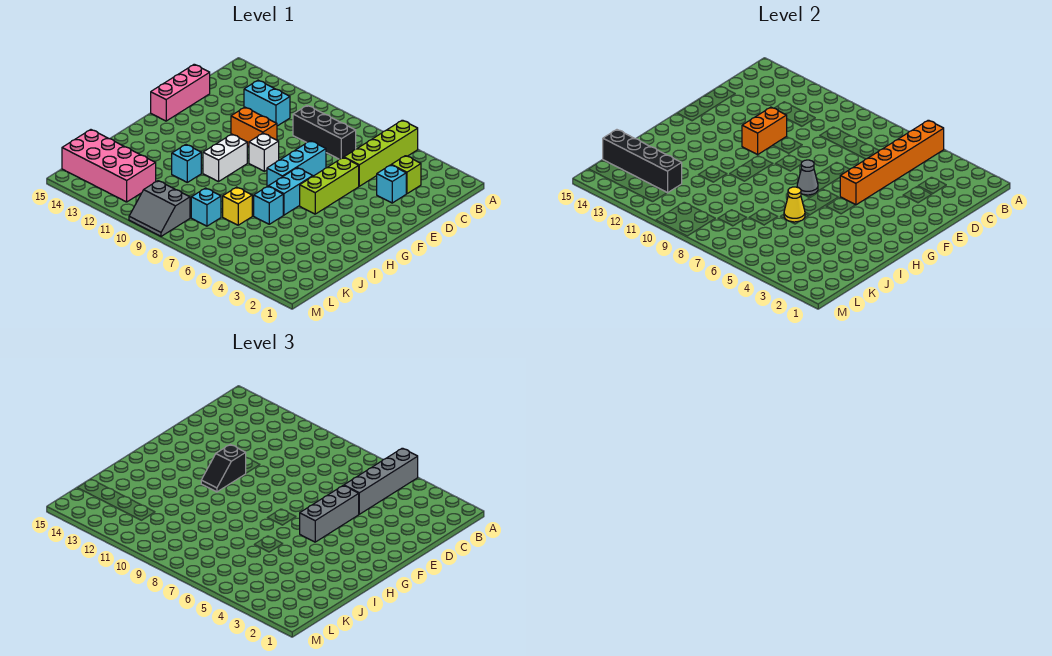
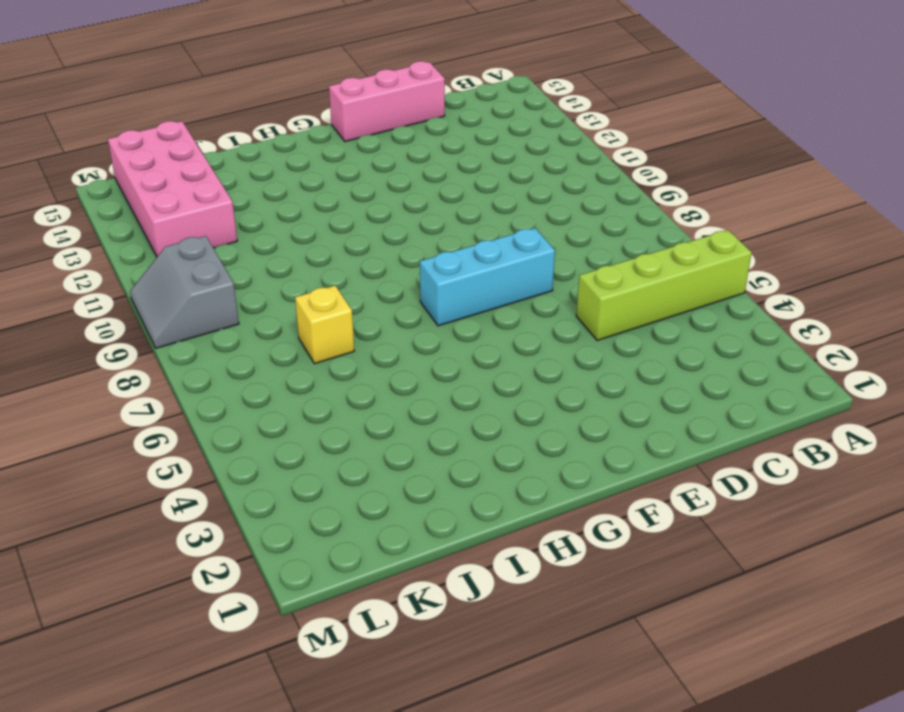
none -> lime brick C3 level 1
none -> black brick C7:C9 level 1
none -> cyan brick C11:C12 level 1

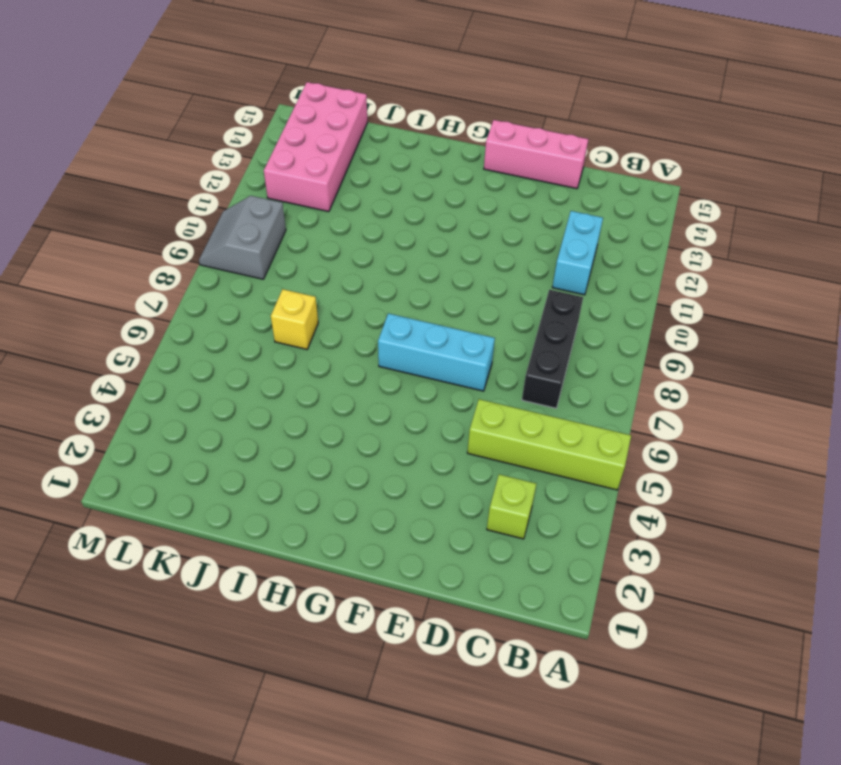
none -> cyan brick D3 level 1
none -> lime brick E5:G5 level 1
none -> orange brick E10:E11 level 1

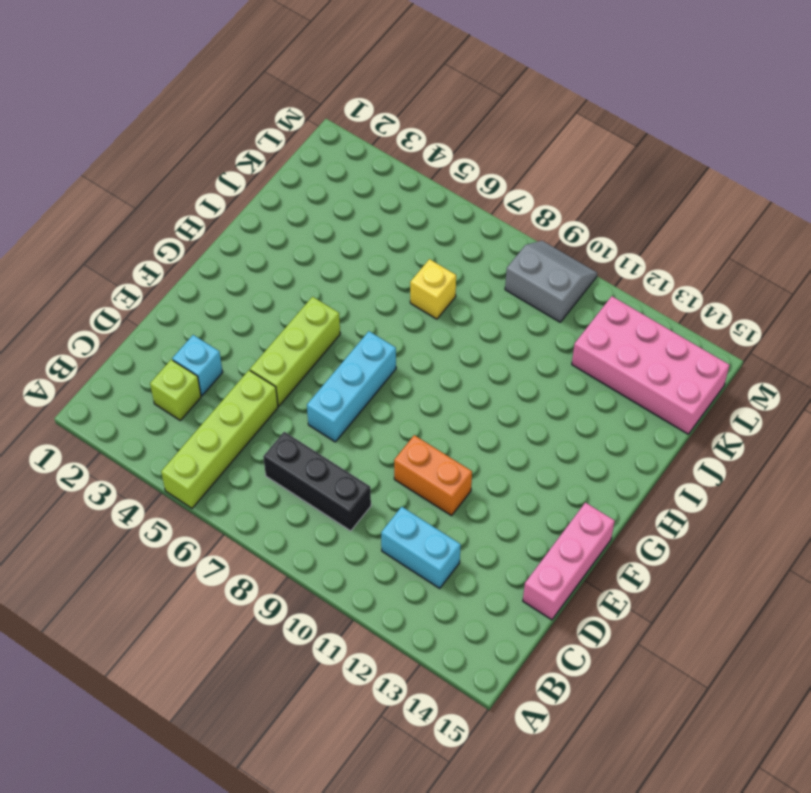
none -> white brick F9 level 1
none -> cyan brick G6:H6 level 1
none -> white brick G10:H10 level 1

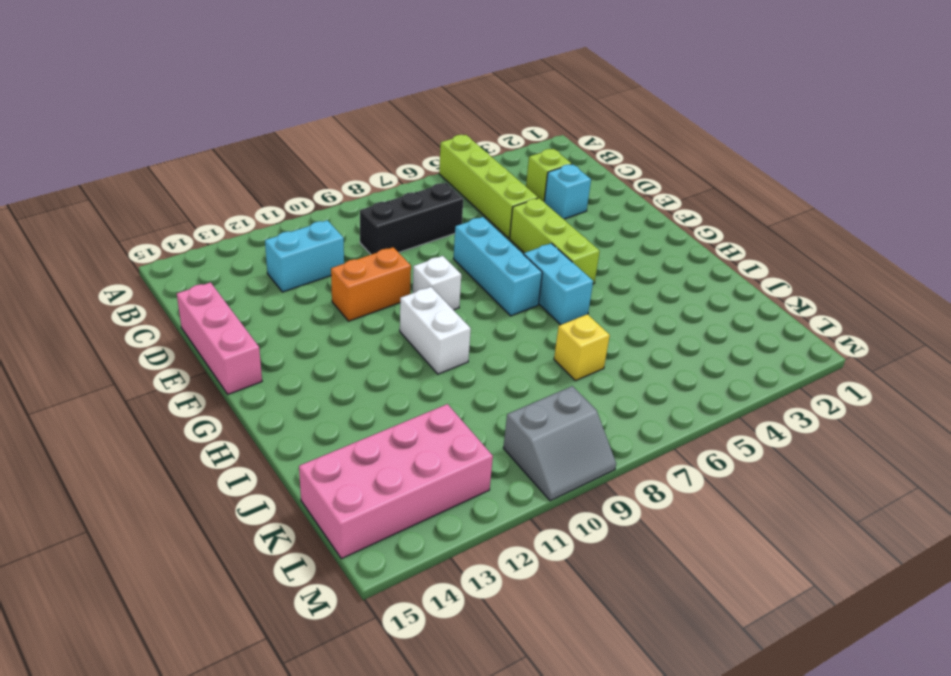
none -> cyan brick I6 level 1
none -> cyan brick I11 level 1
none -> cyan brick K8 level 1

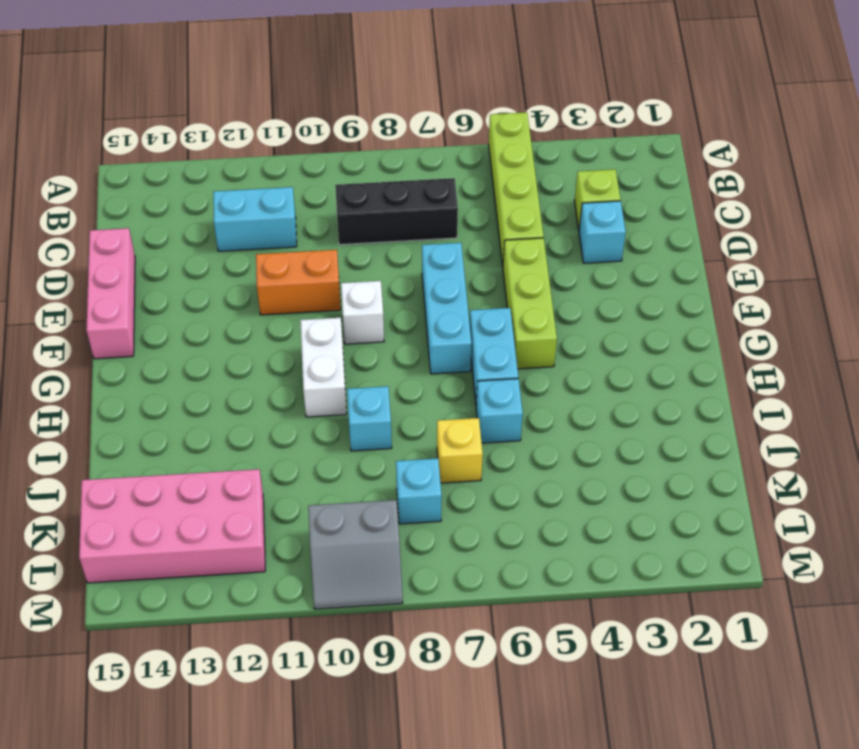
cyan brick I9 level 1 -> cyan brick I11 level 1
none -> orange brick A5:F5 level 2
none -> orange brick E11:F11 level 2
none -> grey cone G7 level 2

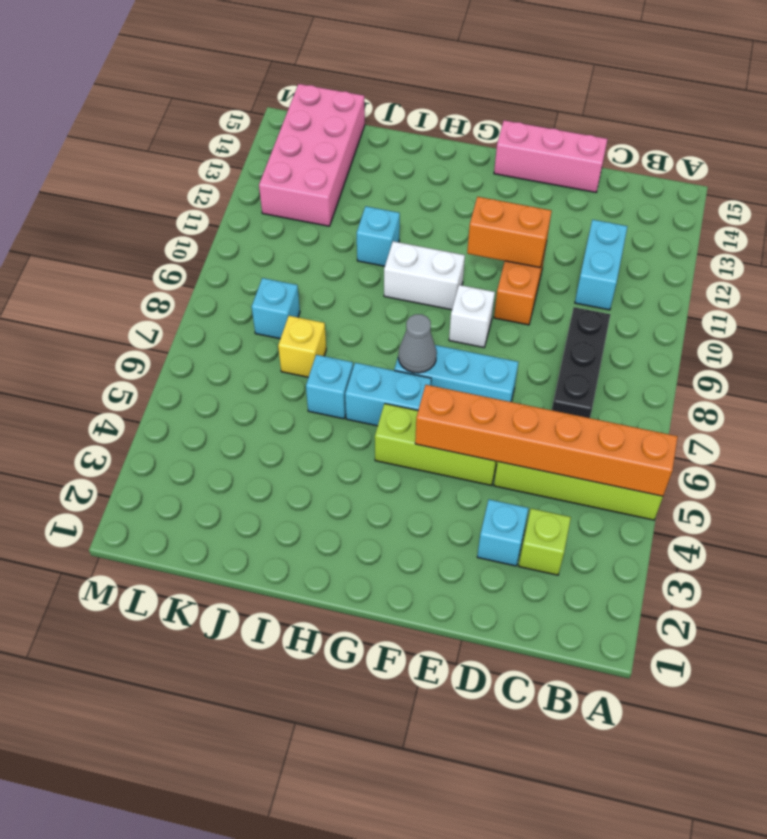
none -> grey slope L9:M10 level 1 top L
none -> yellow cone I6 level 2
none -> black brick K12:K15 level 2

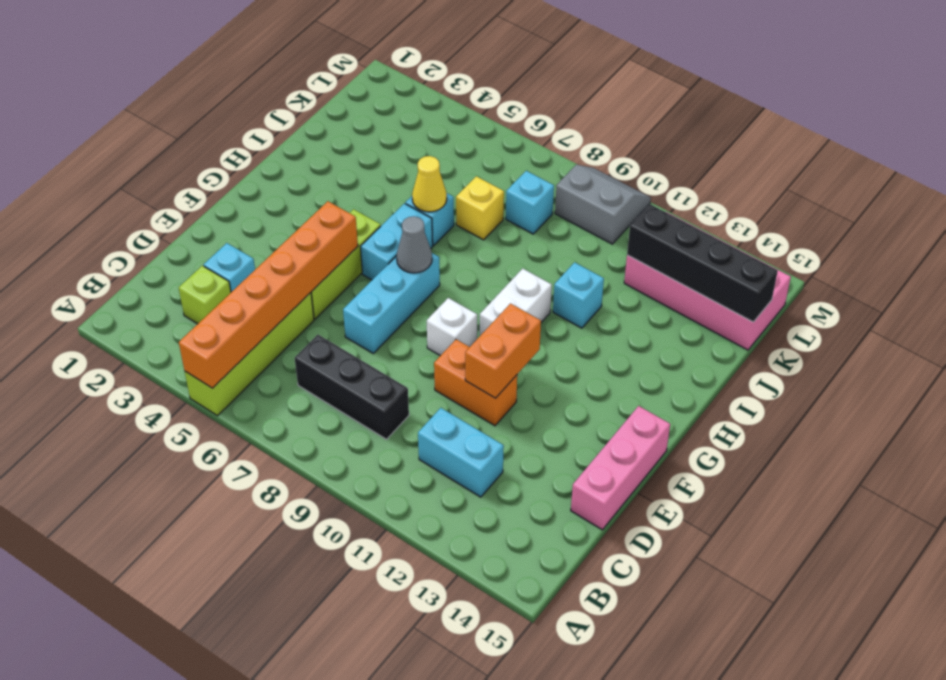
none -> grey brick A5:D5 level 3
none -> grey brick E5:G5 level 3
none -> black slope F11:G11 level 3 top F

